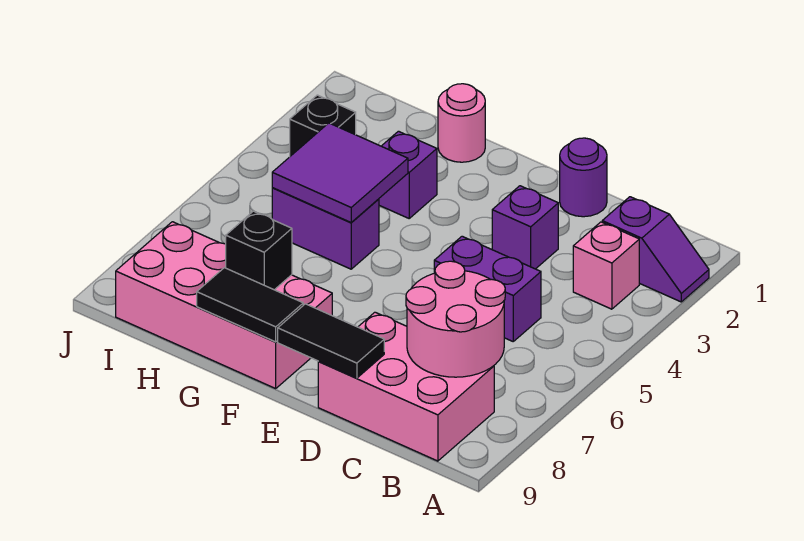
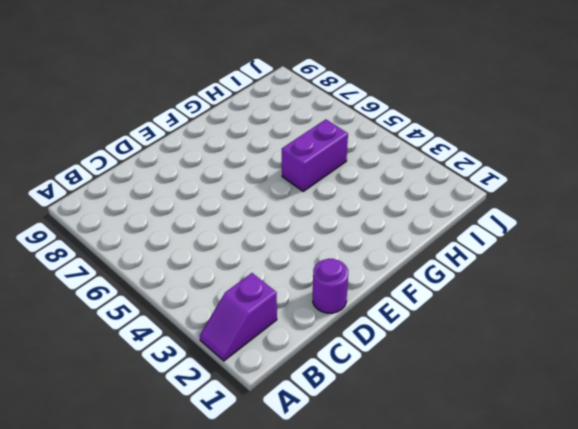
none -> pink brick B3 level 1
none -> pink brick B8:D9 level 1
none -> purple brick C5:D5 level 1

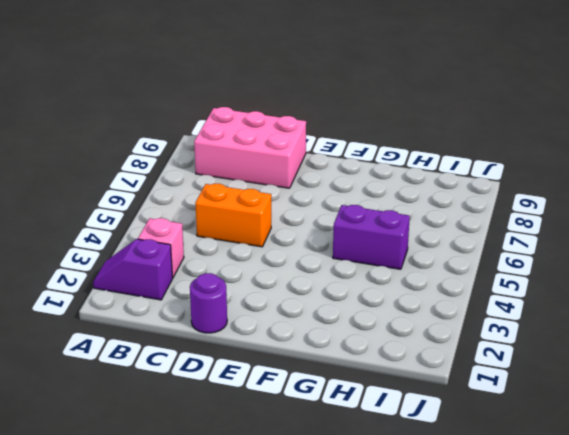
orange brick C5:D5 level 1 -> purple brick C5:D5 level 1
none -> purple brick D3 level 1
none -> pink brick F8:I9 level 1
none -> pink round brick G1 level 1

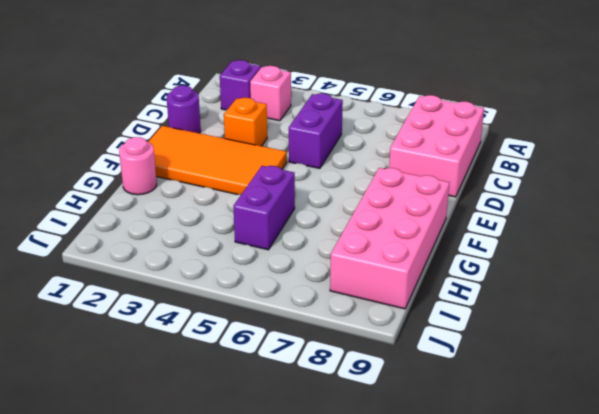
orange brick D3 level 1 -> purple brick D3 level 1
orange tile E1:F4 level 1 -> none
none -> purple brick G3 level 1
none -> black brick I3 level 1
none -> pink round brick B7:C8 level 2

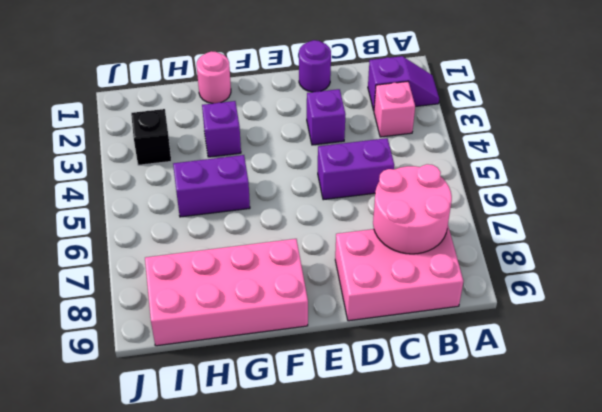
none -> black tile D9:E9 level 2
none -> black tile F9:G9 level 2
none -> purple tile G4:H5 level 2

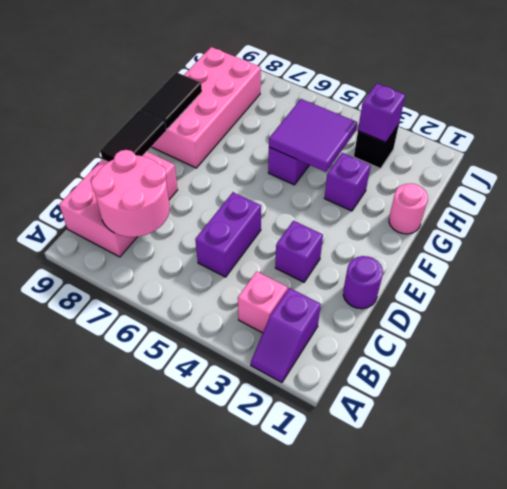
purple brick I3 level 2 -> none
none -> black brick G8 level 2

